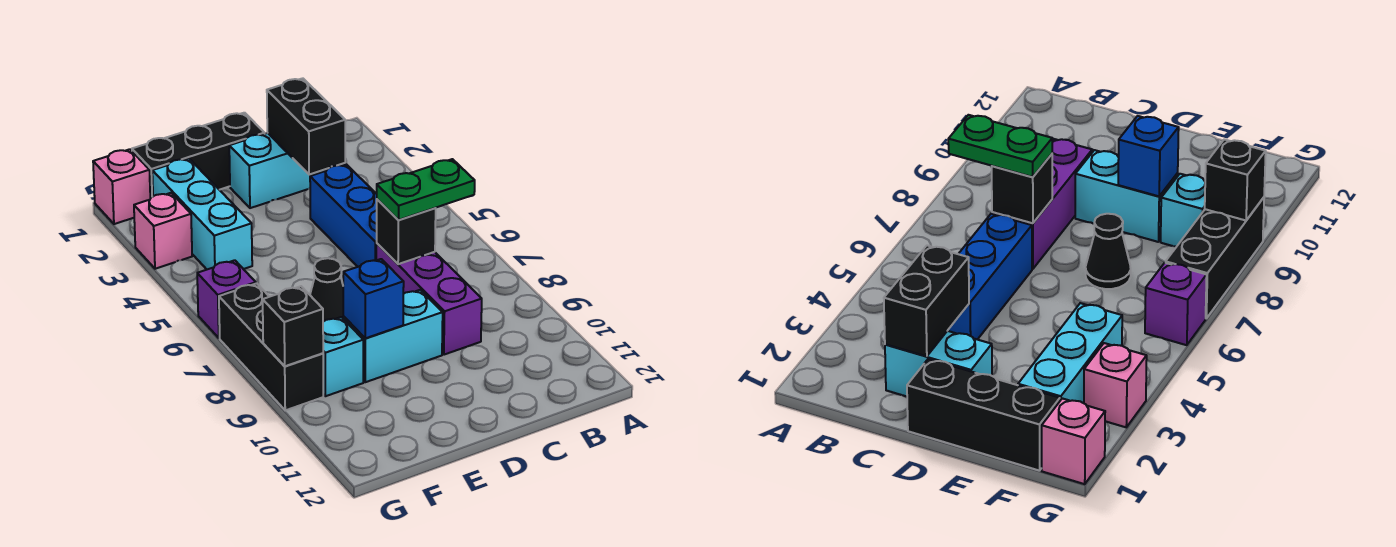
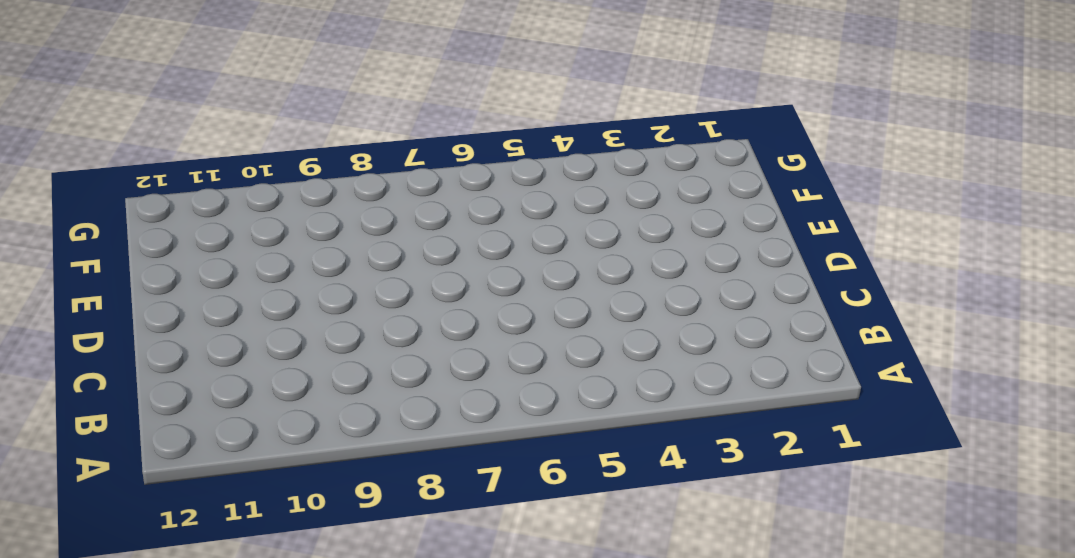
none -> cyan brick C2:D2 level 1
none -> blue brick C4:C6 level 1
none -> purple brick C7:C9 level 1

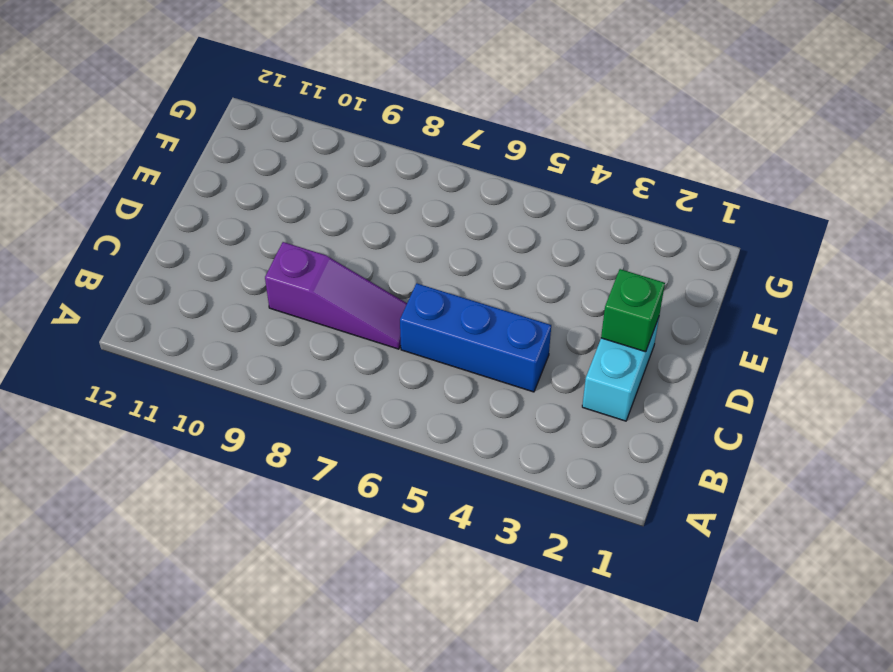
purple slope C7:C9 level 1 top 9 -> purple brick C7:C9 level 1
green brick D2 level 2 -> none
none -> black brick D1:F1 level 1
none -> cyan brick D9:E9 level 1
none -> black cone E7 level 1

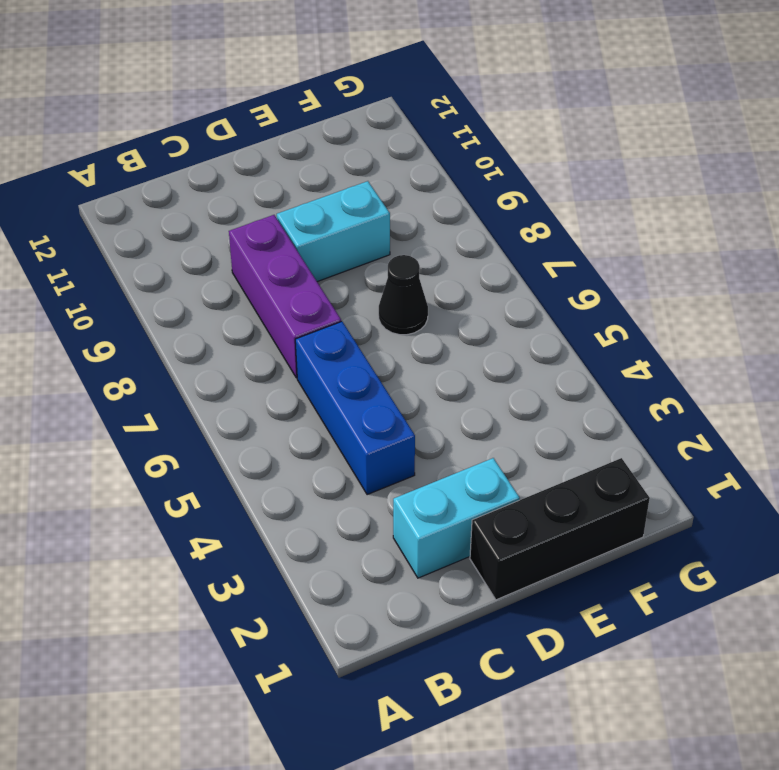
none -> cyan brick F2:F4 level 1
none -> cyan brick F9 level 1
none -> pink brick G1 level 1

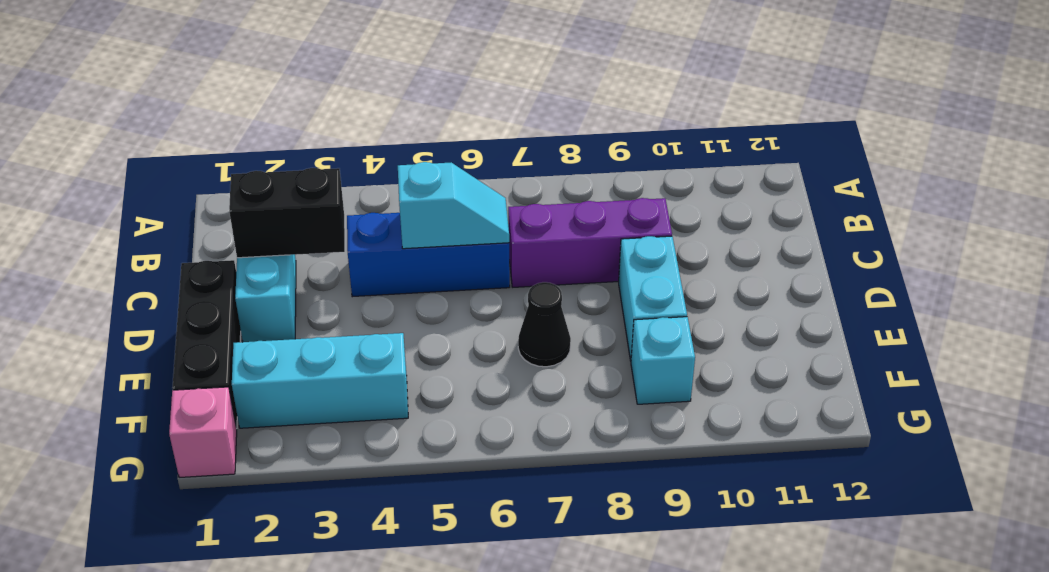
cyan slope C5:C6 level 2 top 5 -> none
none -> pink brick G3 level 1
none -> purple brick G6 level 1
none -> black brick G7:G9 level 1

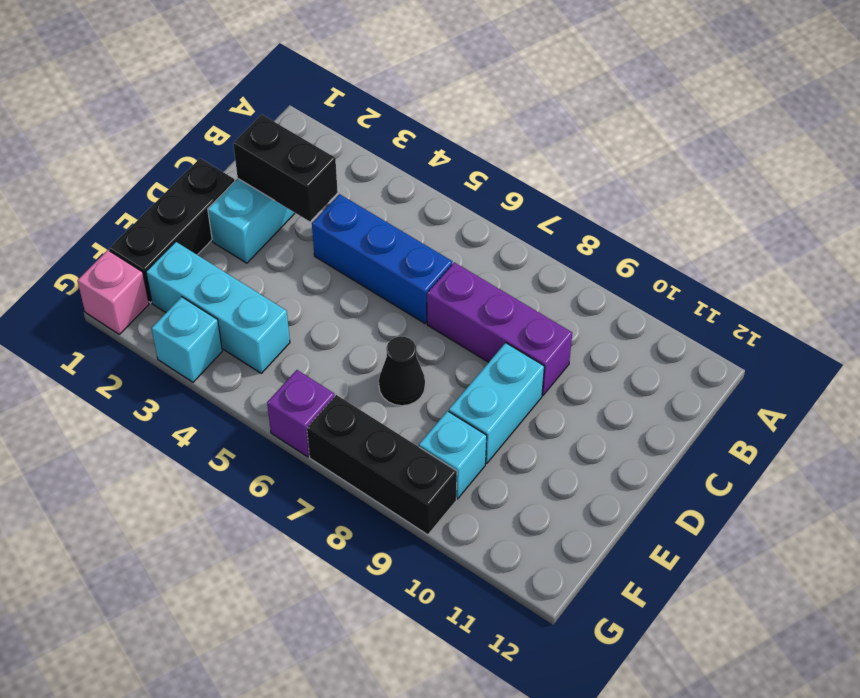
cyan brick G3 level 1 -> pink brick G3 level 1
none -> black brick C7 level 2
none -> blue brick E9 level 2
none -> black brick G9 level 2

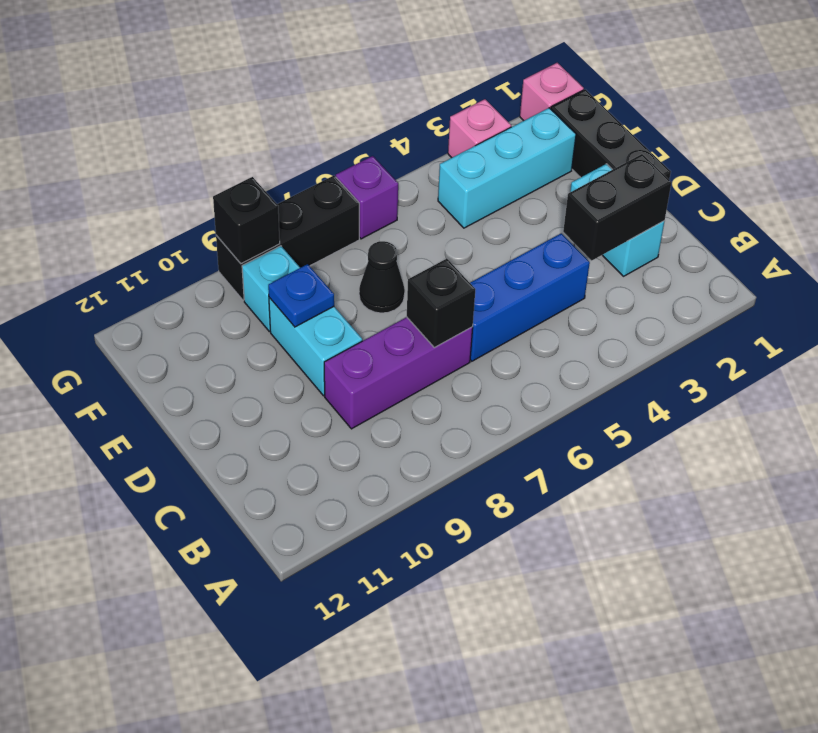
blue plate E9 level 2 -> blue brick E9 level 2
none -> green plate B7:C7 level 3

